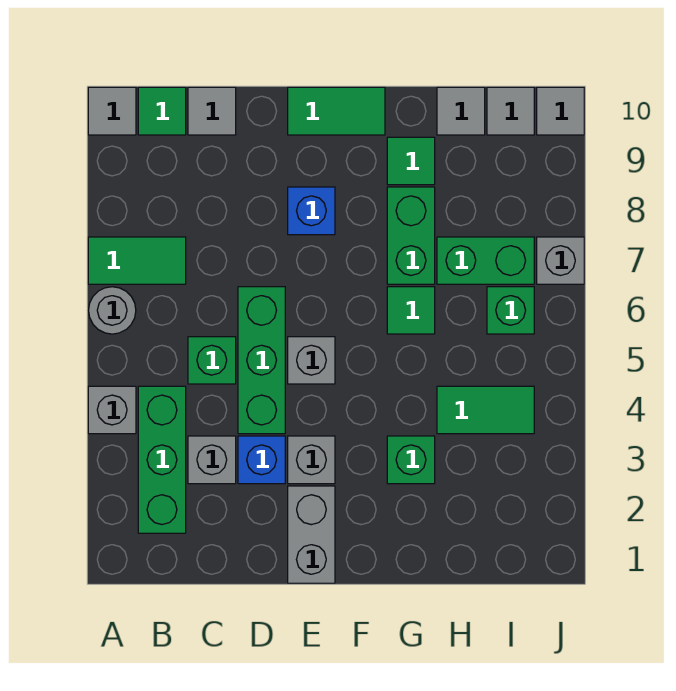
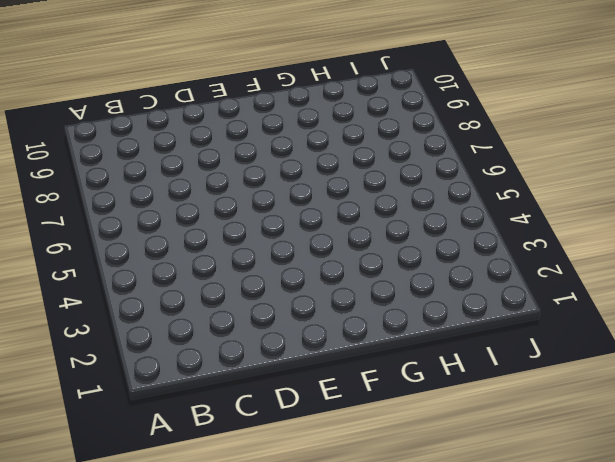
none -> grey brick A4 level 1
none -> grey round brick A6 level 1
none -> green tile A7:B7 level 1

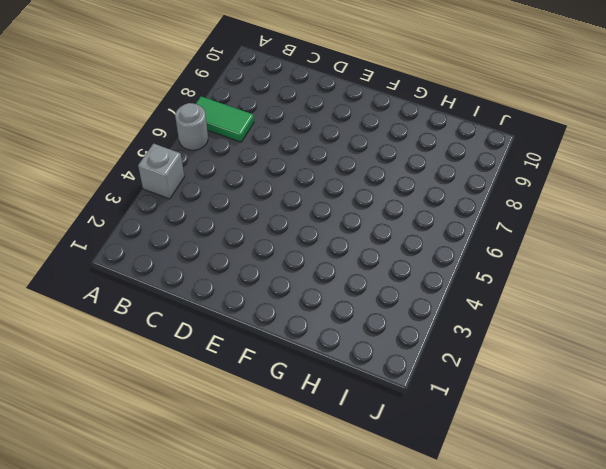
none -> grey tile A10 level 1
none -> green brick B2:B4 level 1
none -> green tile B10 level 1

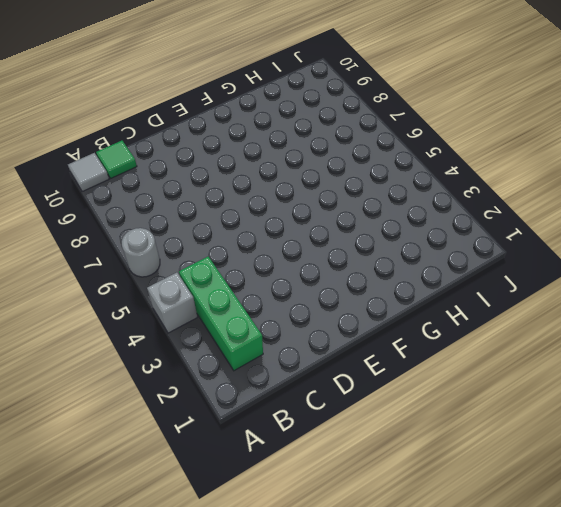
none -> green tile A7:B7 level 1
none -> grey brick C3 level 1
none -> green brick C5 level 1

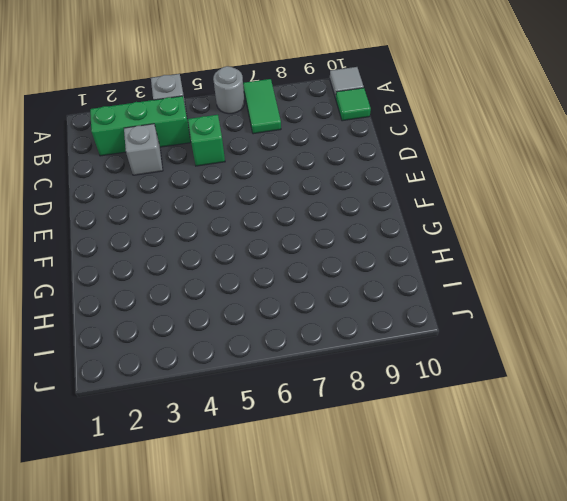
none -> grey tile C10 level 1
none -> blue brick D3 level 1
none -> green brick D4:D6 level 1

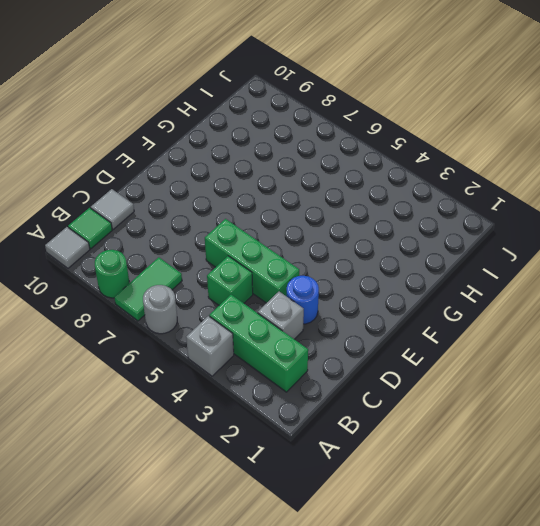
green round brick A8 level 1 -> none
blue round brick D3 level 1 -> blue brick D3 level 1
none -> grey brick E1:E2 level 1
none -> grey brick E3 level 1
none -> grey brick E5 level 1

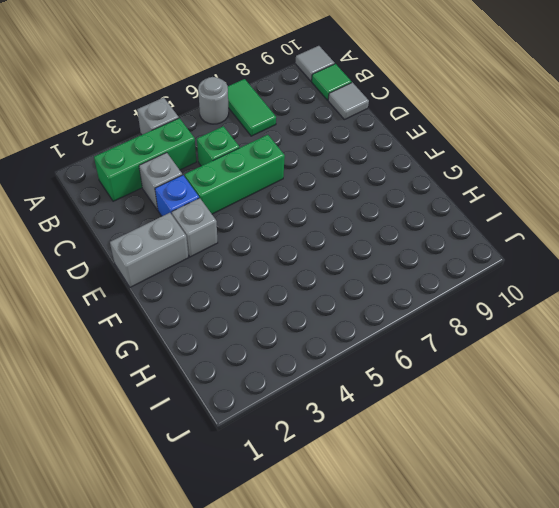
none -> grey brick E5 level 1
none -> blue brick E8 level 1
none -> green tile E10:F10 level 1

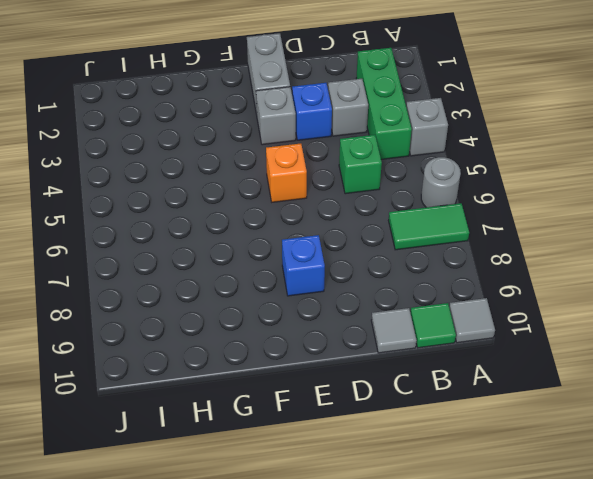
orange brick E5 level 1 -> grey brick E5 level 1
none -> green brick D4:D6 level 1
none -> green tile E10:F10 level 1
none -> green brick G3 level 1

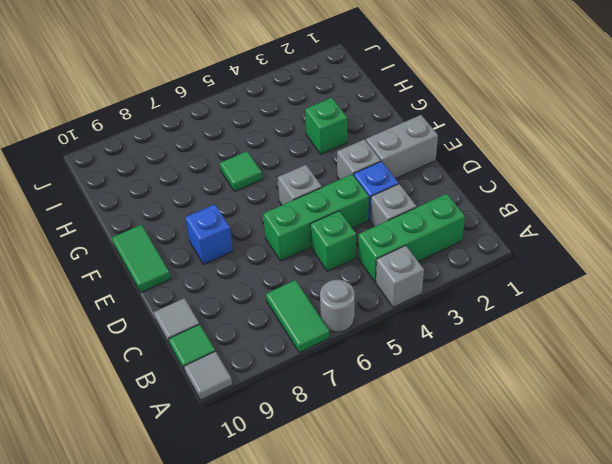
none -> green brick G7:G8 level 1
none -> green tile G9 level 1
none -> green tile H4:I4 level 1

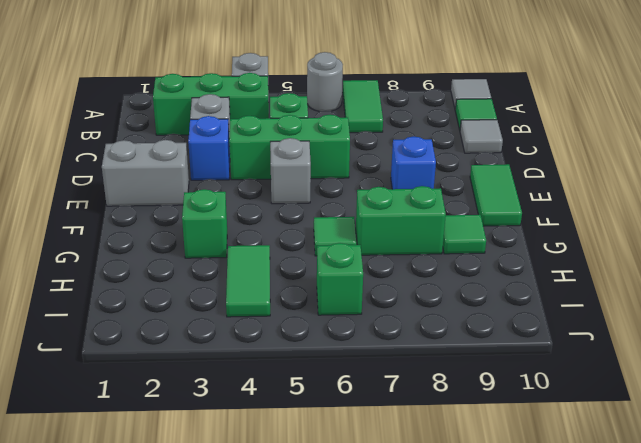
none -> grey brick E3 level 1
none -> green brick H7:I7 level 1
none -> grey tile H10 level 1

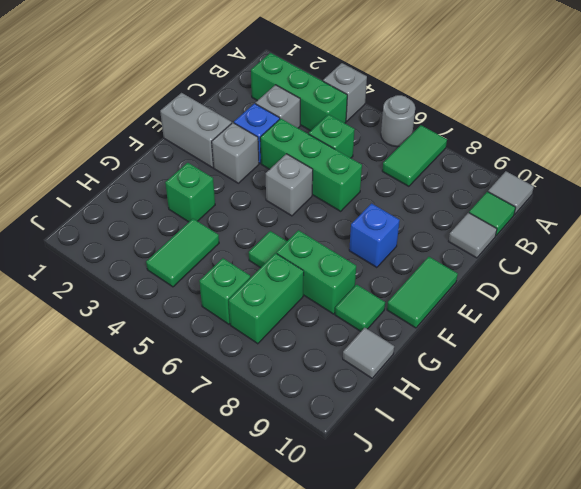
none -> grey tile I10 level 1
none -> grey brick J7 level 1
none -> grey tile J10 level 1

